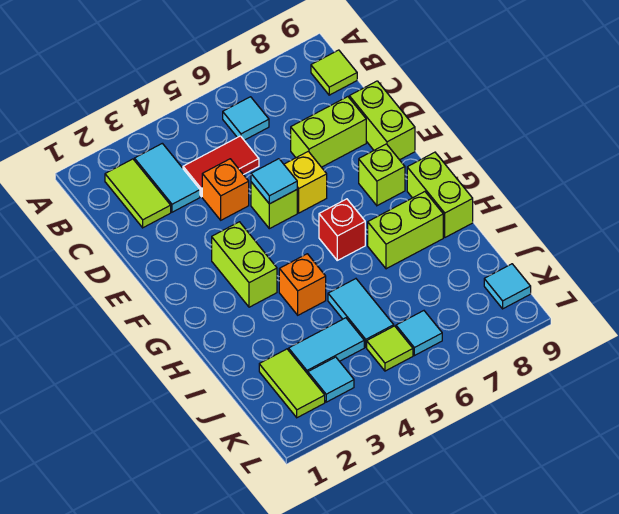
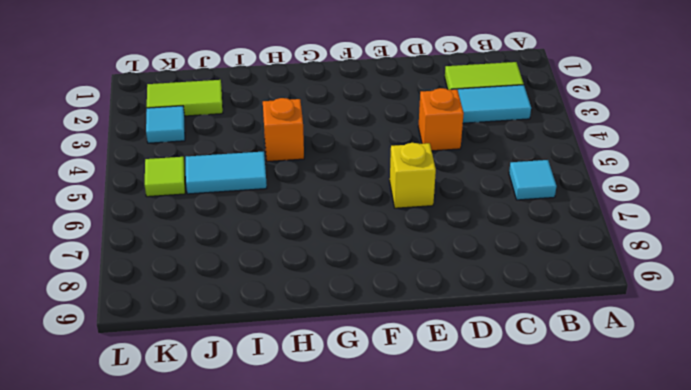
none -> lime tile B9 level 1
none -> red tile C4:C5 level 1
none -> lime brick D7:D8 level 1

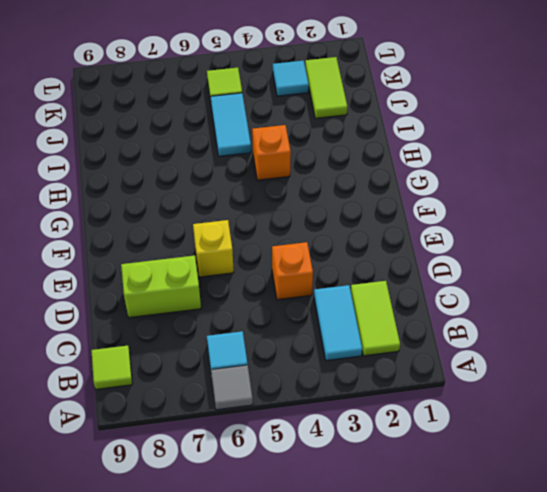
grey tile A6 level 1 -> none
none -> red tile C4:C5 level 1
none -> lime brick D9:E9 level 1
none -> lime brick E5 level 1

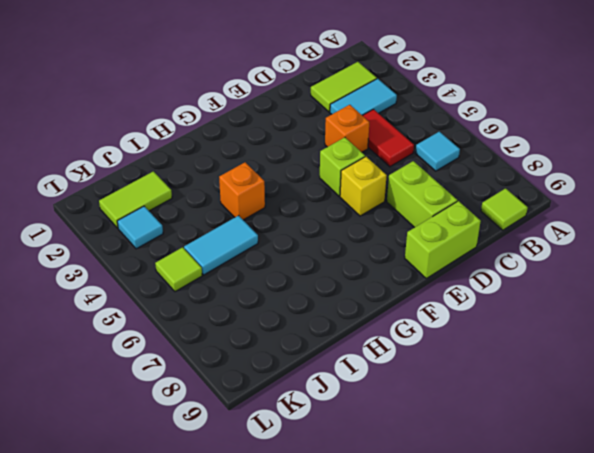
none -> lime brick F3:G3 level 1
none -> lime brick F8 level 1
none -> red brick G6 level 1

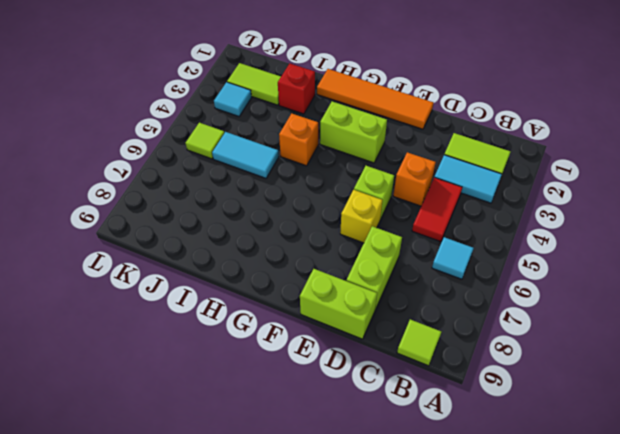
orange tile E1:H1 level 1 -> none
red brick I2 level 1 -> red brick G6 level 1
none -> lime brick F8 level 1
none -> lime brick G9:H9 level 1
none -> lime brick H7:H8 level 1

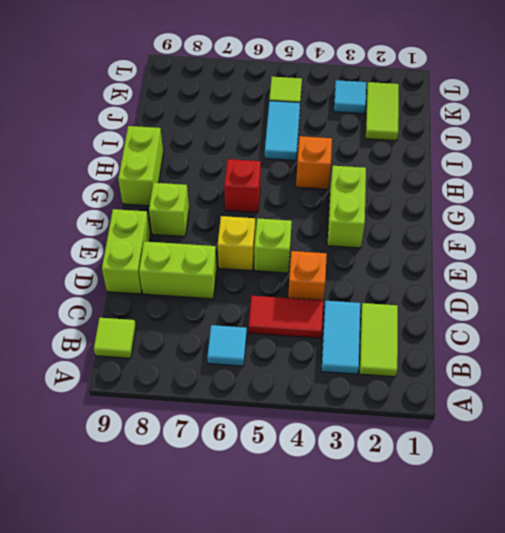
none -> lime brick H7:H8 level 1
none -> cyan tile J3:J4 level 1
none -> cyan tile K6 level 1

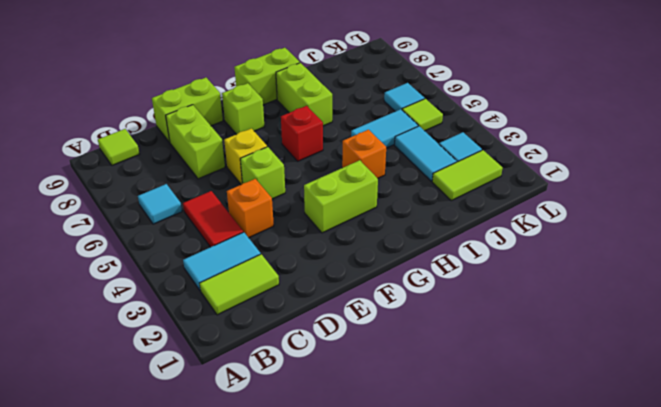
none -> cyan tile K9 level 1
none -> cyan tile E5 level 2

